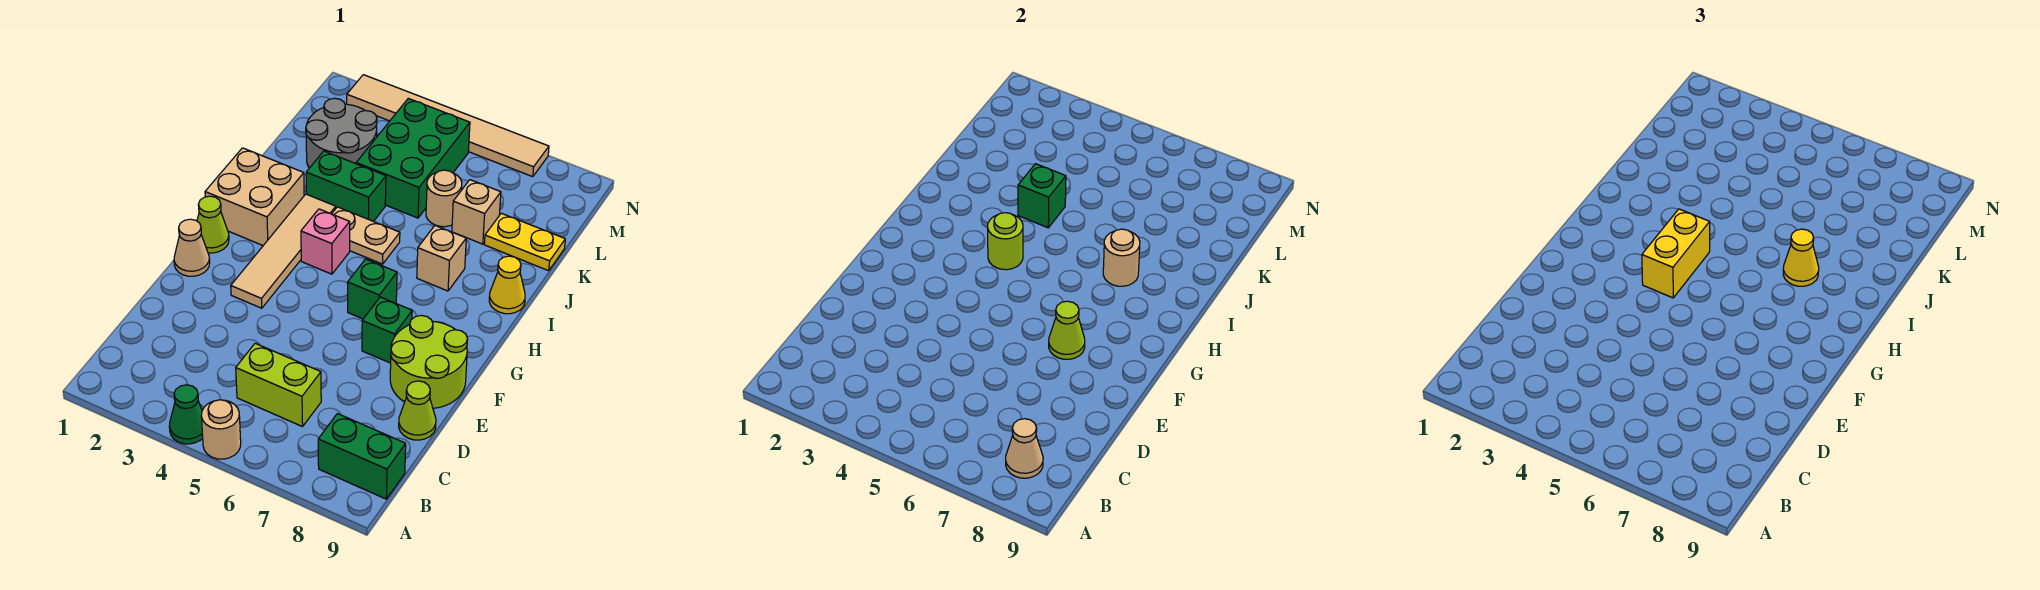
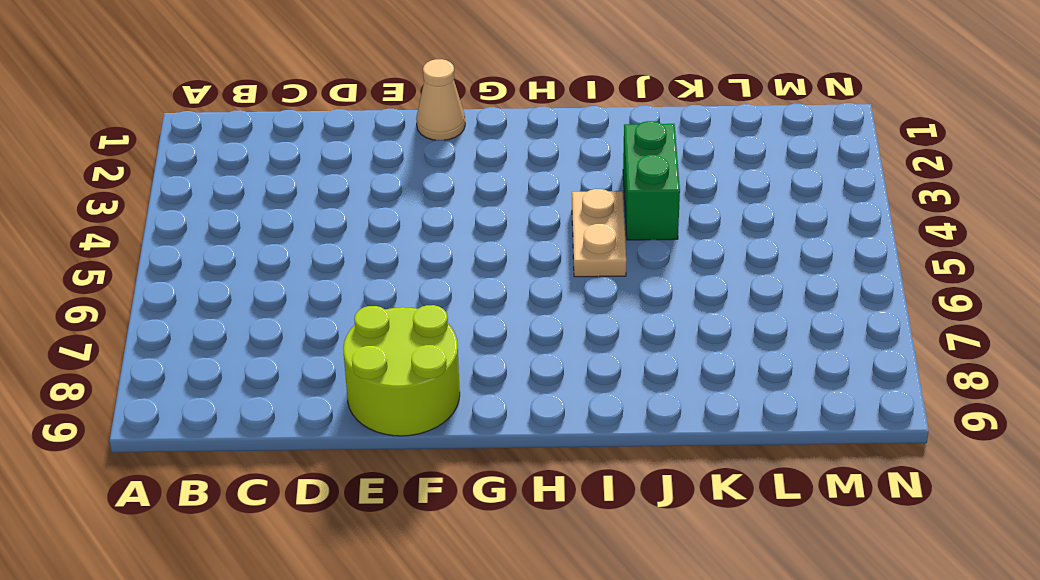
none -> green cone A4 level 1
none -> tan round brick A5 level 1
none -> green brick B8:B9 level 1
none -> lime brick C5:C6 level 1

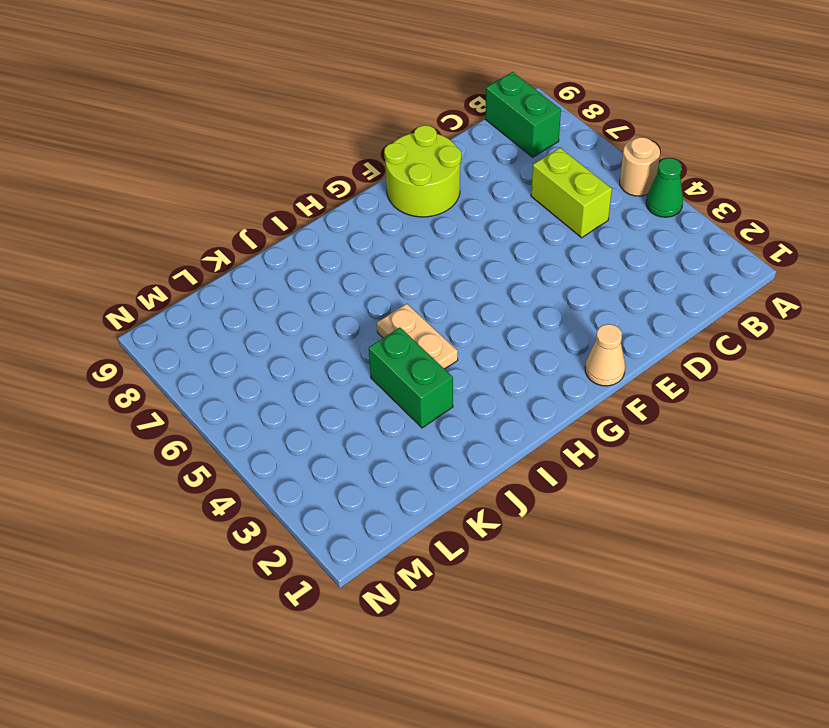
none -> lime cone D9 level 1
none -> tan tile F3:I3 level 1
none -> green brick F7 level 1
none -> lime cone G1 level 1

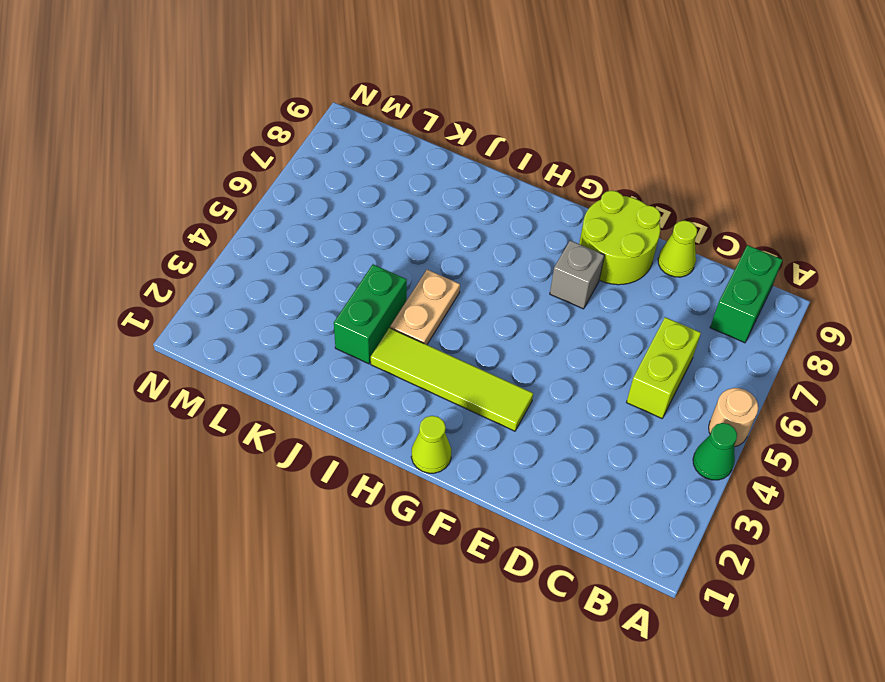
lime tile F3:I3 level 1 -> tan tile F3:I3 level 1
grey brick F7 level 1 -> green brick F7 level 1
none -> tan cone F1 level 1
none -> green brick G6 level 1
none -> tan brick H1:I2 level 1
none -> pink brick H4 level 1

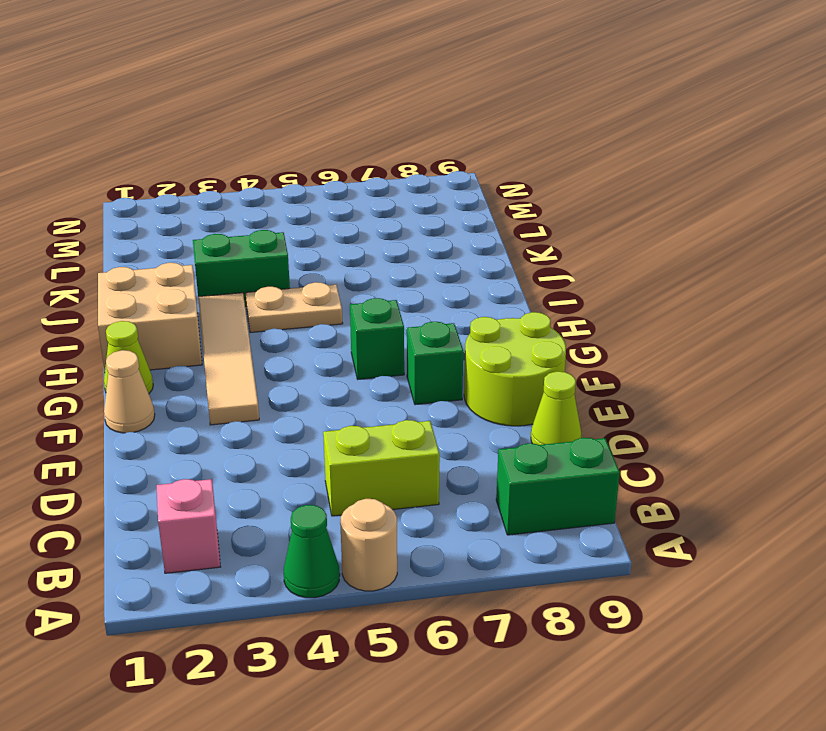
pink brick B2 level 1 -> pink brick H4 level 1
none -> tan brick I7 level 1
none -> yellow cone I9 level 1
none -> grey round brick K2:L3 level 1
none -> green brick K4:M5 level 1

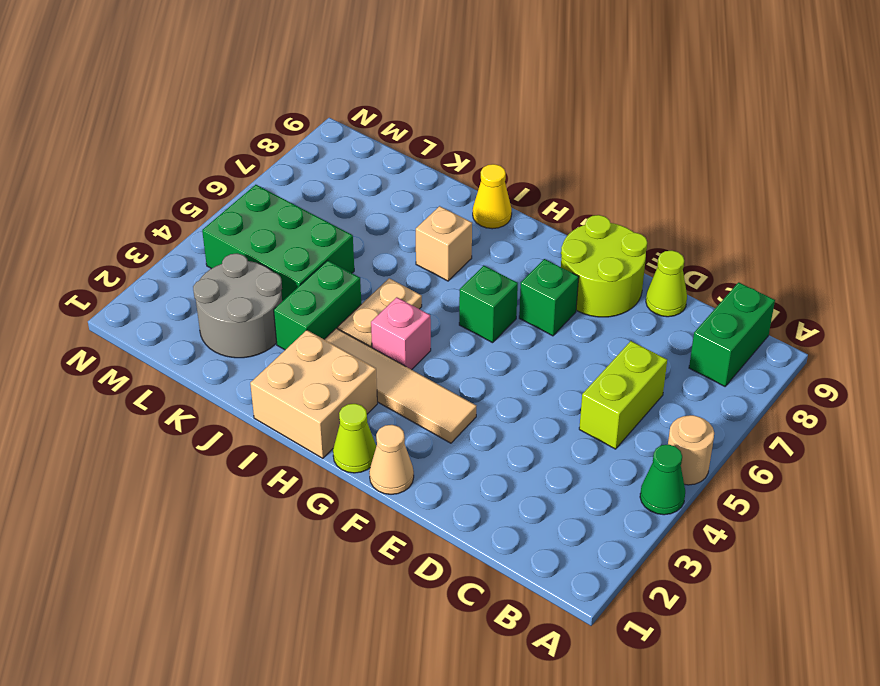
none -> tan round brick K6 level 1
none -> tan brick K7 level 1
none -> yellow plate K8:K9 level 1
none -> tan tile N2:N7 level 1

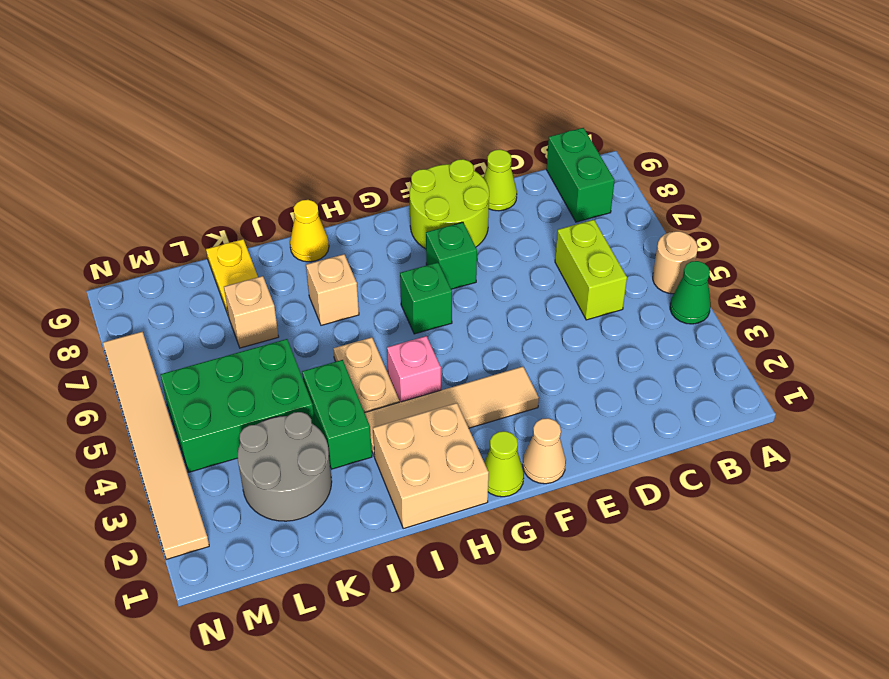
none -> tan round brick K6 level 1
none -> tan cone B8 level 2
none -> lime cone F7 level 2
none -> lime round brick H4 level 2

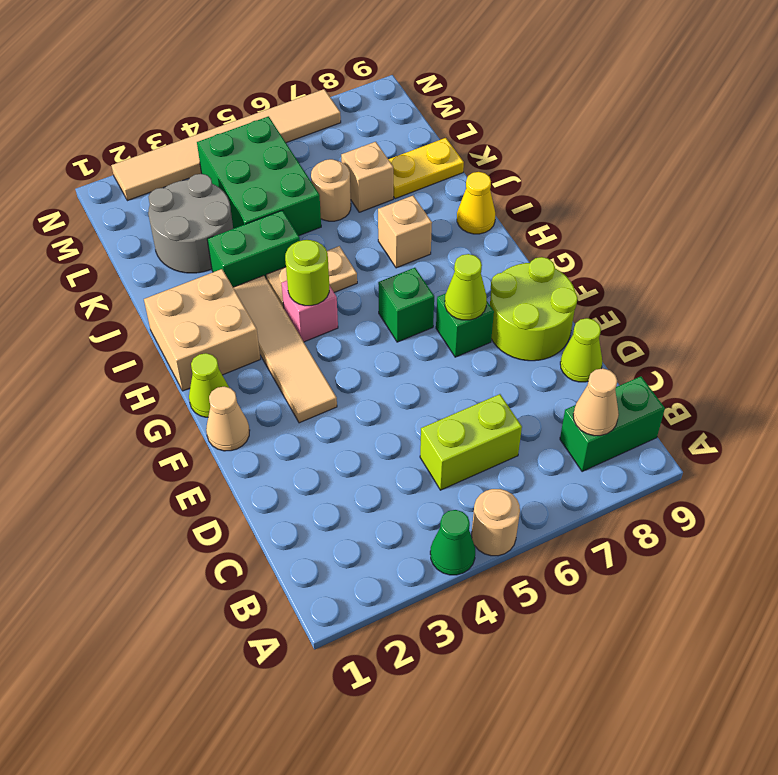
none -> tan round brick I7 level 2
none -> green brick J4 level 2
none -> yellow brick G4:H4 level 3
none -> yellow cone I7 level 3

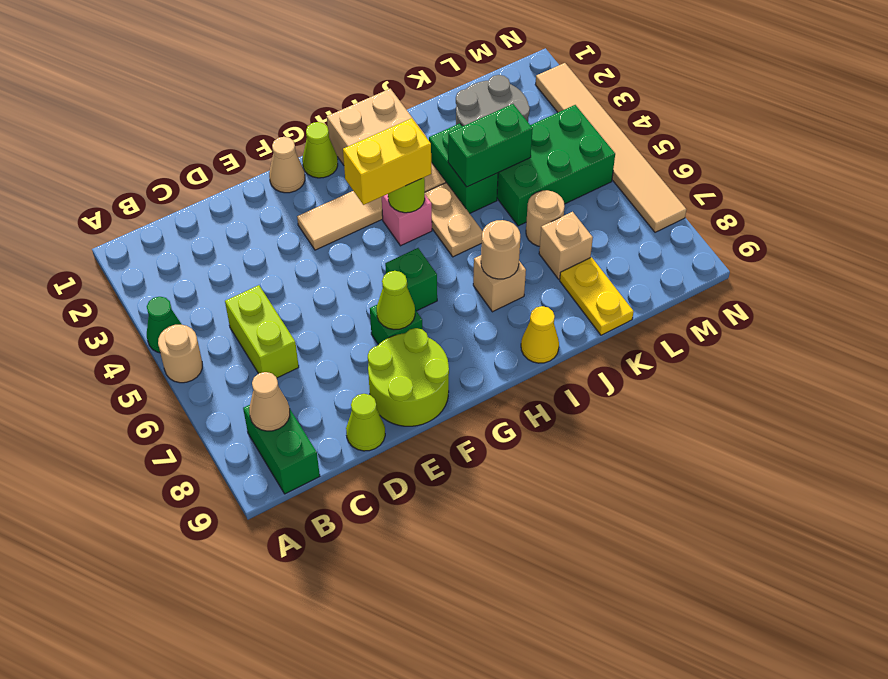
green brick J4:K4 level 2 -> green brick J4 level 2
none -> yellow cone I7 level 3

